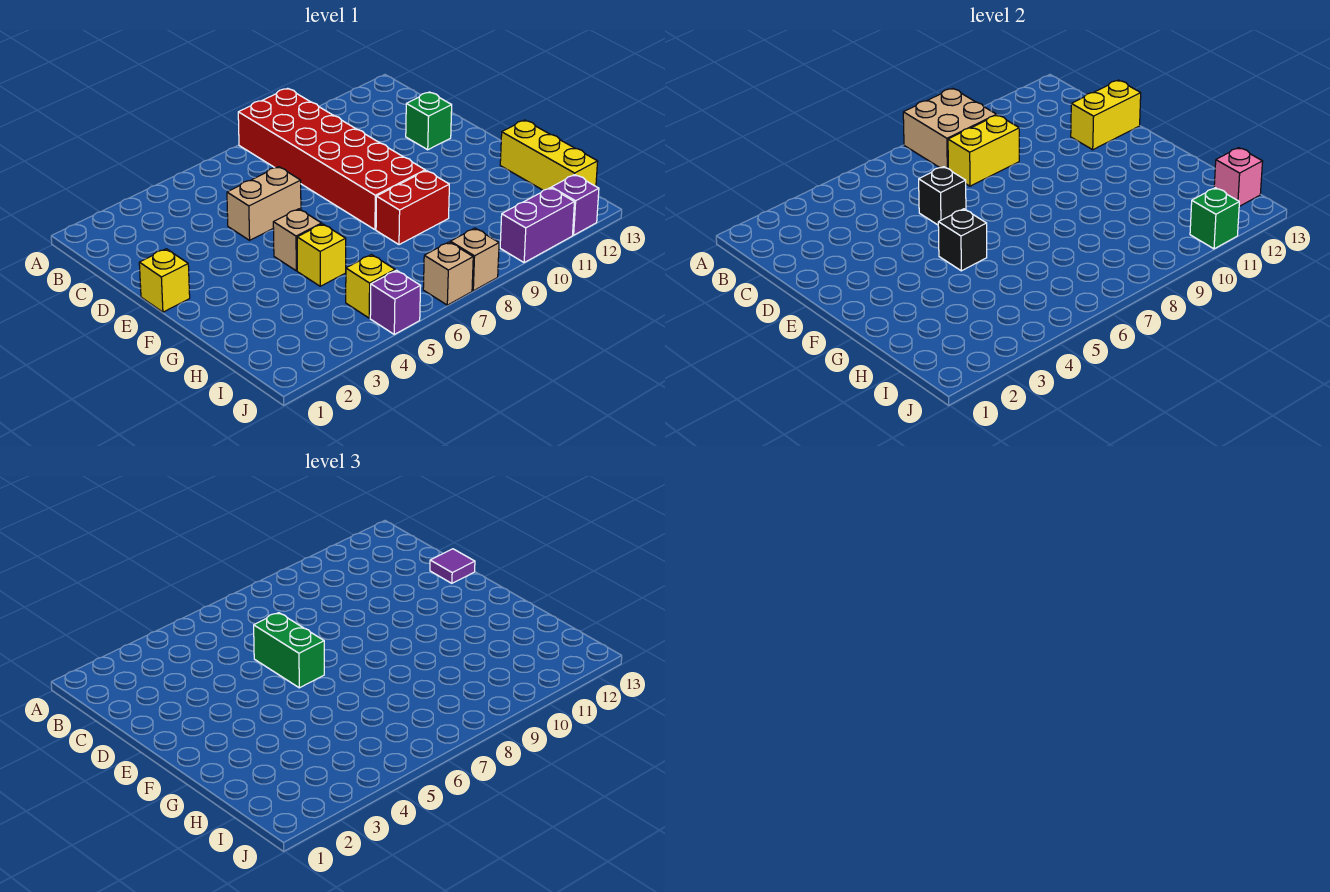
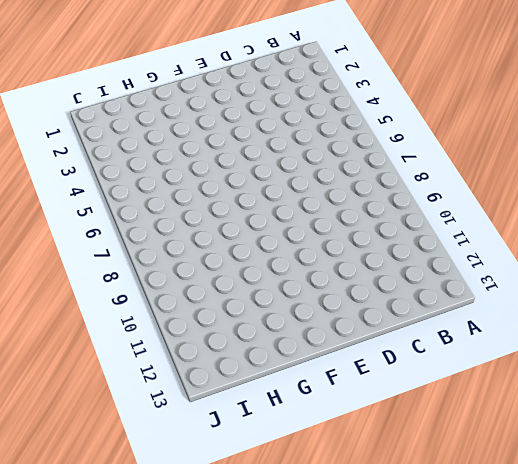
none -> red brick A8:F9 level 1
none -> tan brick D5:D6 level 1
none -> green brick D12 level 1

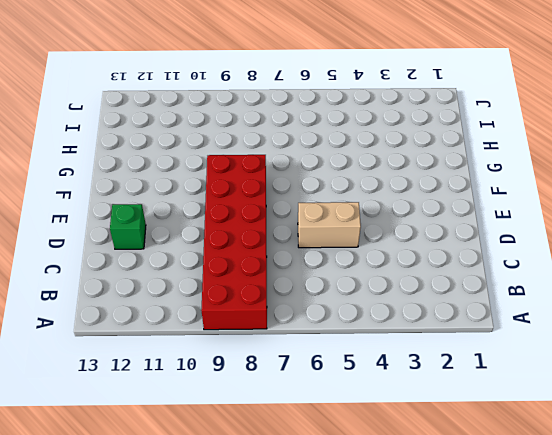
none -> yellow brick E1 level 1
none -> tan brick F5 level 1
none -> yellow brick G5 level 1

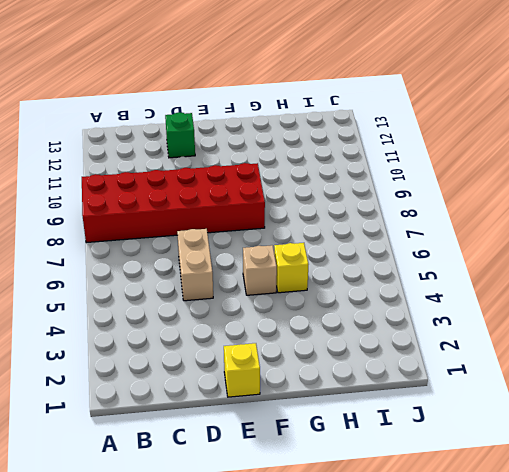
none -> red brick G8:G9 level 1
none -> yellow brick G13:I13 level 1
none -> yellow brick I5 level 1

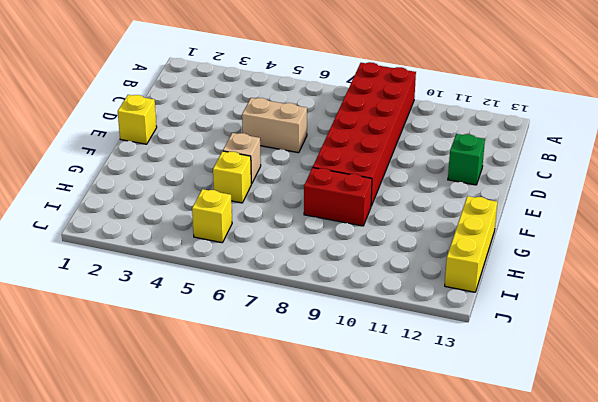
none -> purple brick J5 level 1
none -> tan brick J7 level 1
none -> tan brick J8 level 1

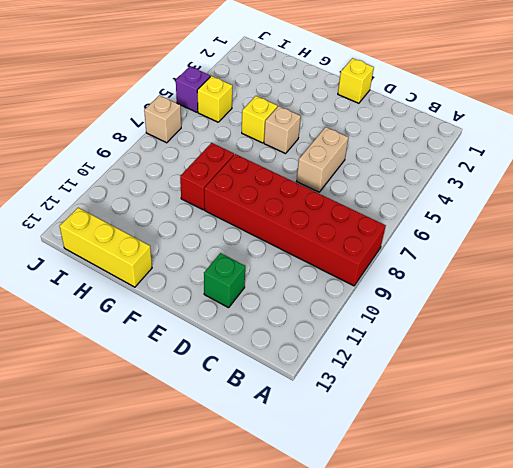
none -> tan brick J8 level 1
none -> purple brick J10:J11 level 1
none -> purple brick J12 level 1

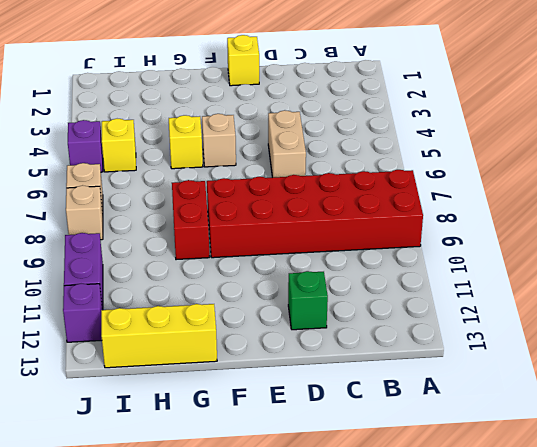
none -> tan brick A8:B9 level 2
none -> yellow brick C8:C9 level 2
none -> black brick D6 level 2

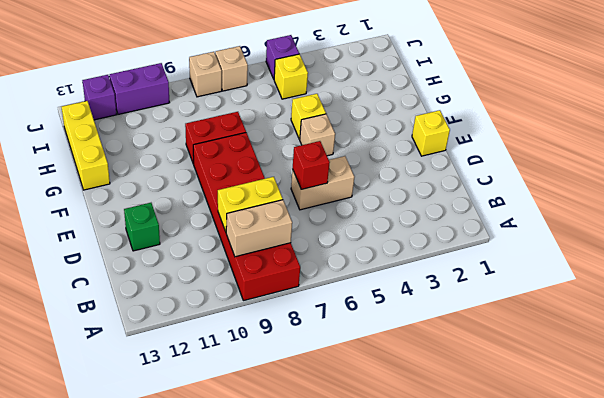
tan brick B8:B9 level 2 -> tan brick A8:B9 level 2
red brick D6 level 2 -> black brick D6 level 2
none -> yellow brick D12:D13 level 2
none -> black brick F5 level 2
none -> pink brick I13 level 2

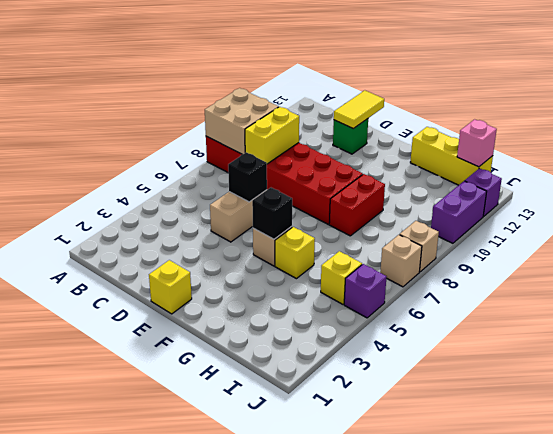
yellow tile D12:D13 level 2 -> yellow brick D12:D13 level 2
none -> green brick J11 level 2
none -> green brick D6:E6 level 3
none -> purple tile D13 level 3

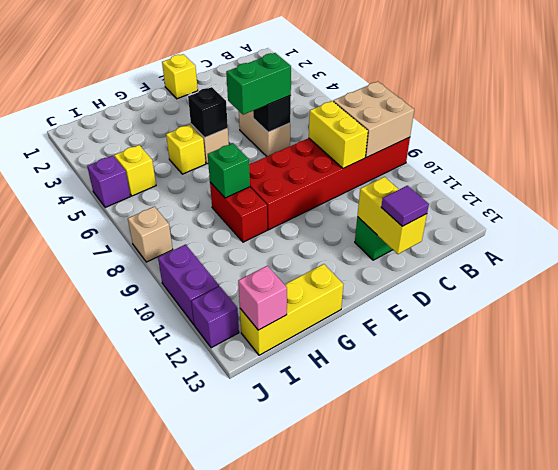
green brick G8 level 2 -> green brick J11 level 2
none -> tan brick J7 level 1

